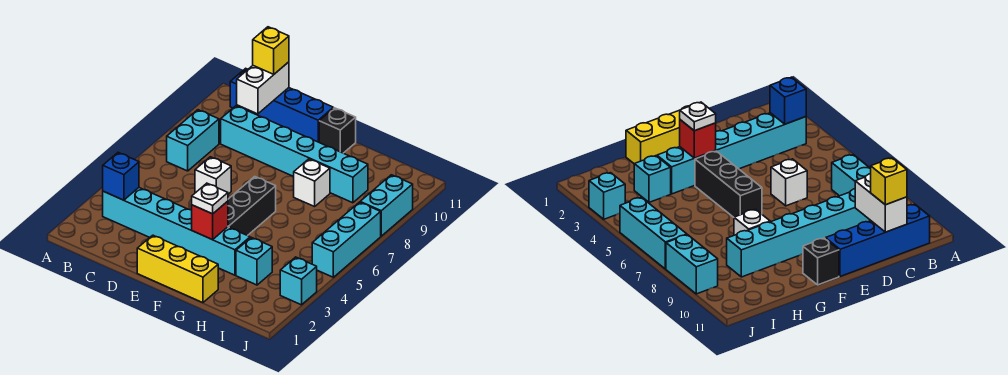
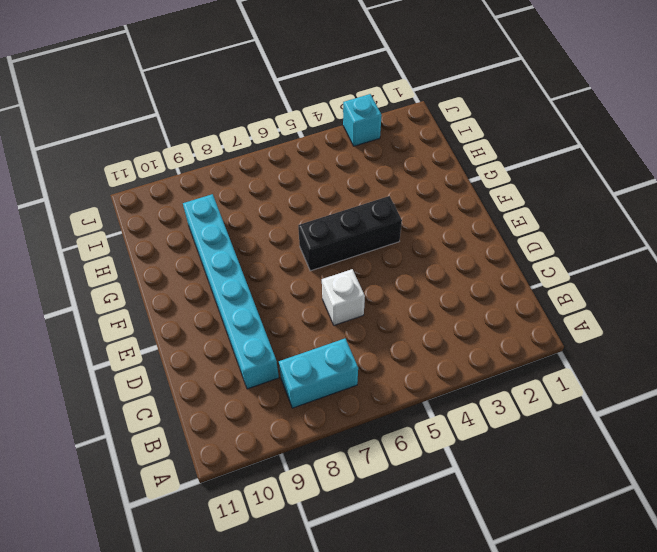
none -> cyan brick B3:G3 level 1
none -> blue brick B11:E11 level 1
none -> yellow brick E1:G1 level 1

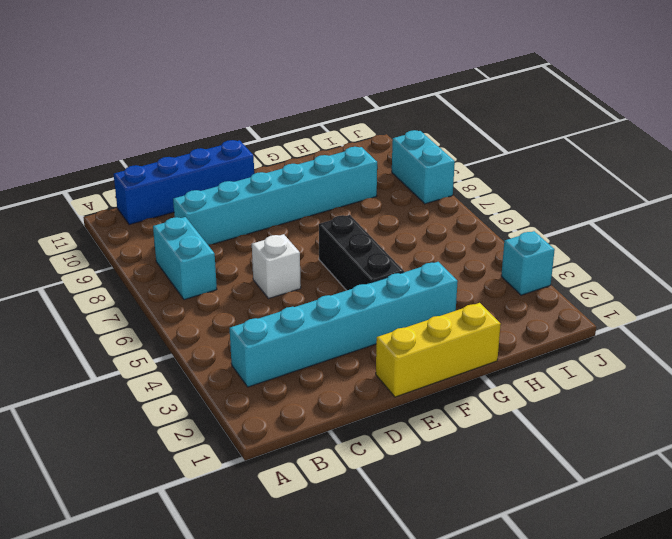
none -> black brick F11 level 1
none -> white brick G8 level 1
none -> cyan brick H3 level 1

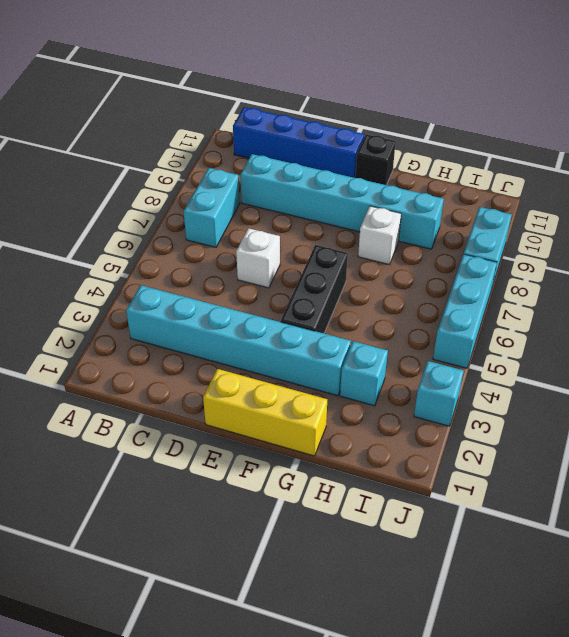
none -> blue brick B3 level 2
none -> white brick C10:C11 level 2
none -> red brick F3 level 2

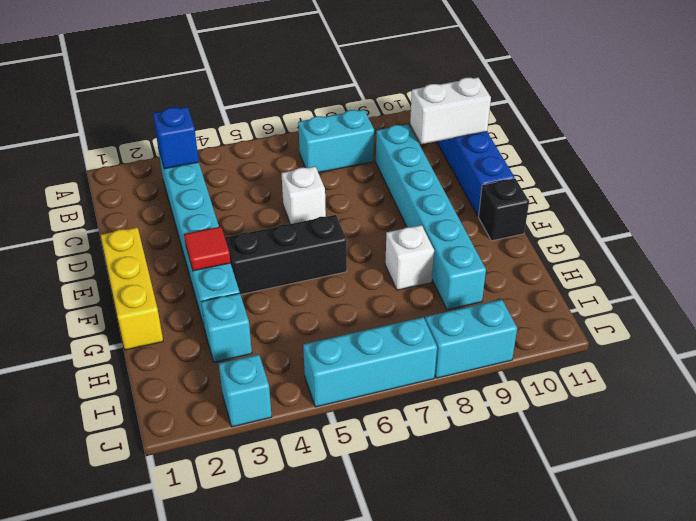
red tile F3 level 2 -> red brick F3 level 2
none -> yellow brick C11 level 3
none -> white plate F3 level 3

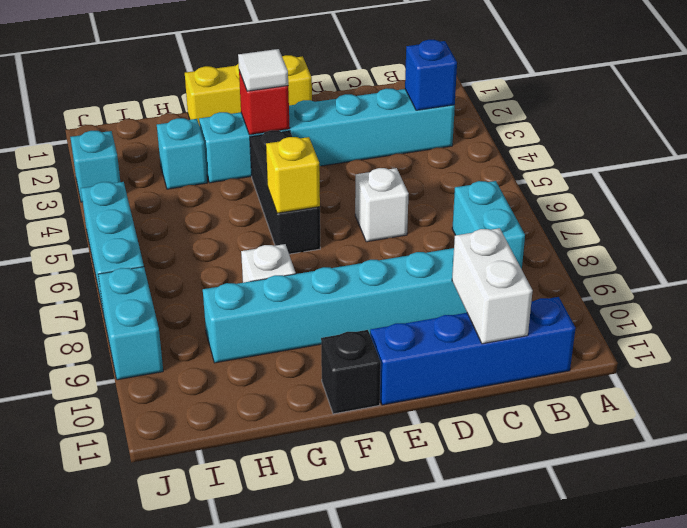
white tile F3 level 3 -> white plate F3 level 3
yellow brick F6 level 2 -> yellow brick C11 level 3

